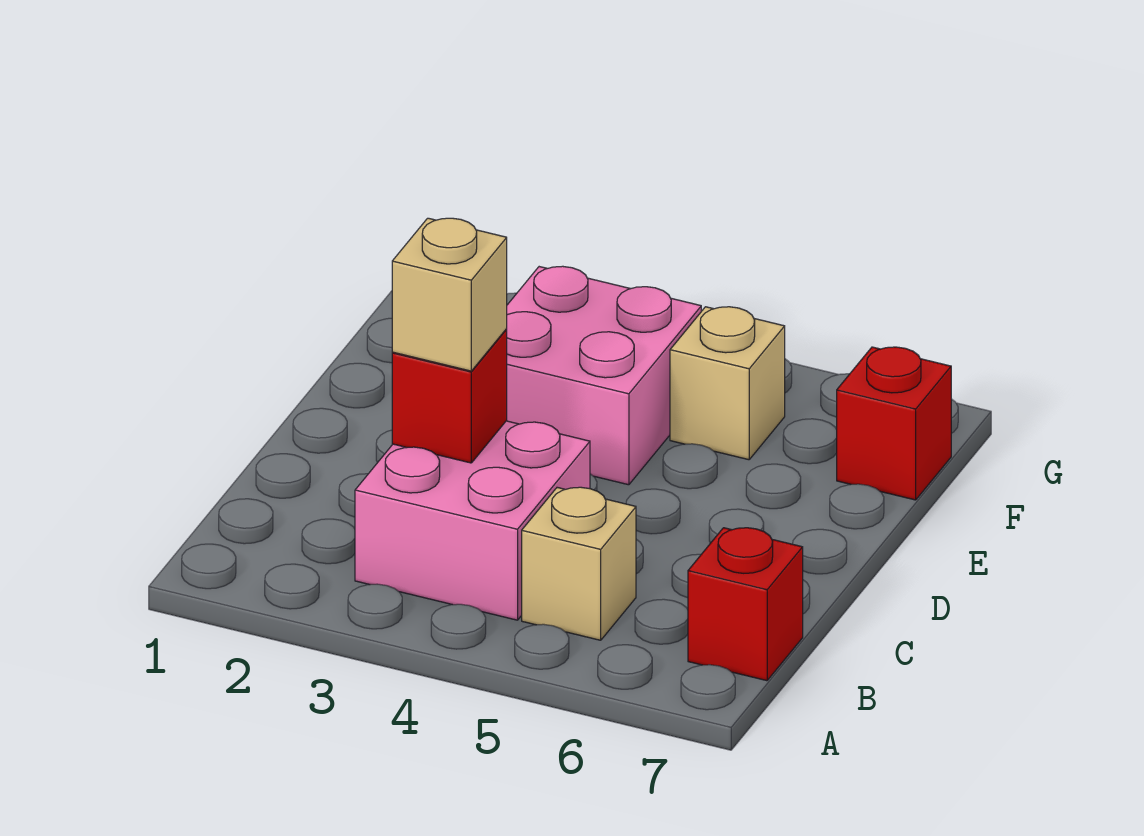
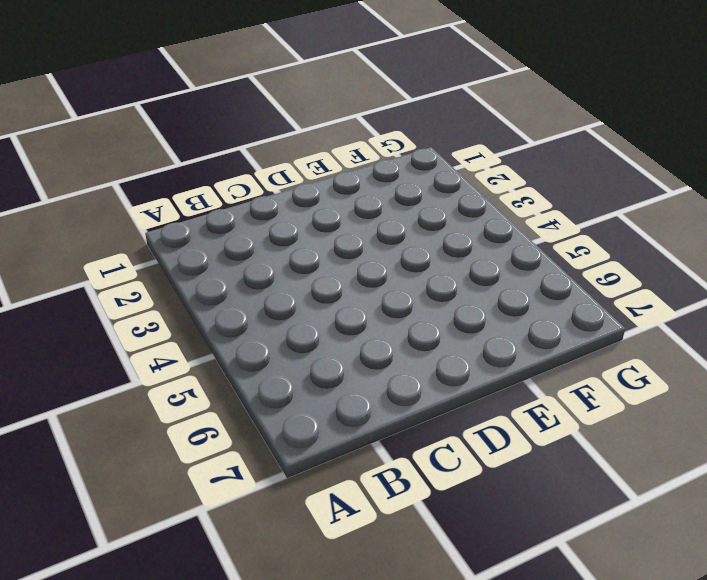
none -> pink brick B3:C4 level 1
none -> tan brick B5 level 1

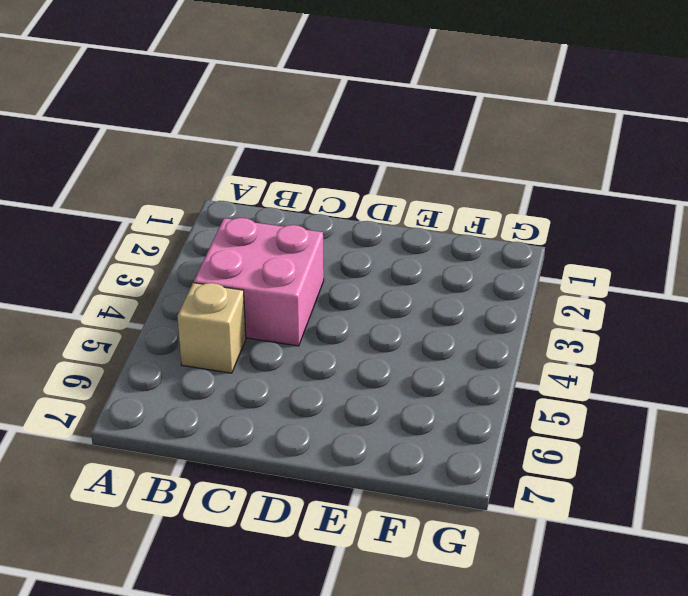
none -> red brick B7 level 1
none -> pink brick E3:F4 level 1

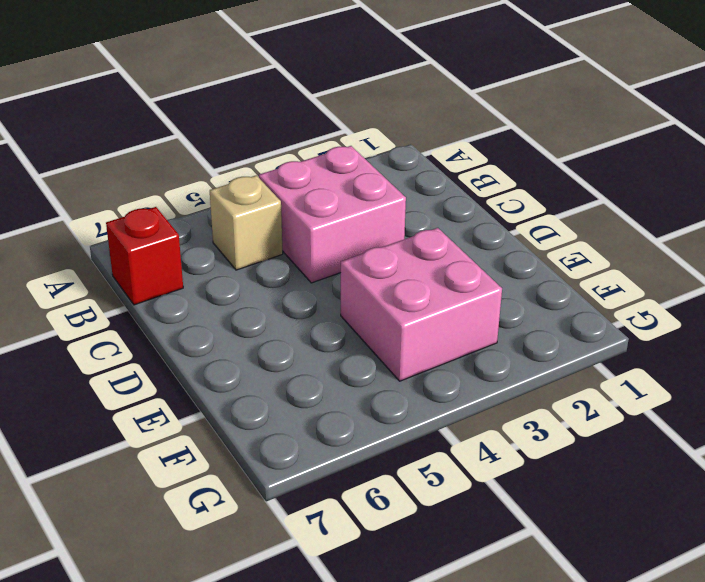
none -> tan brick F5 level 1
none -> red brick F7 level 1

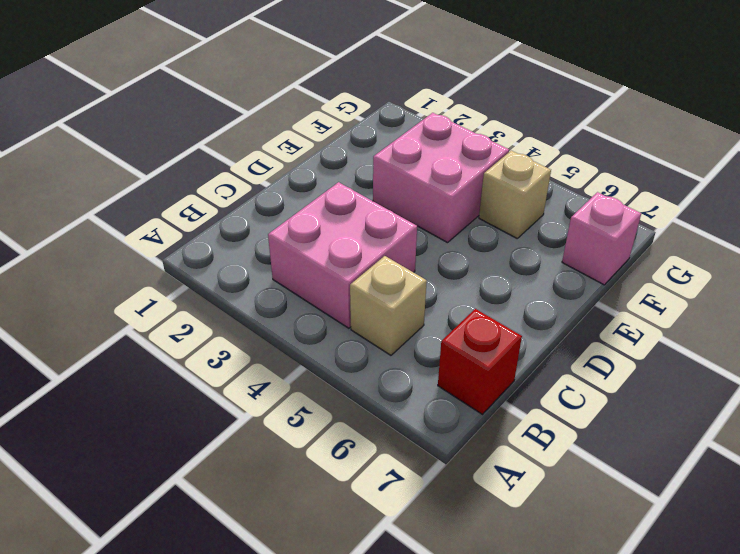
pink brick F7 level 1 -> red brick F7 level 1
none -> red brick C3 level 2
none -> tan brick C3 level 3

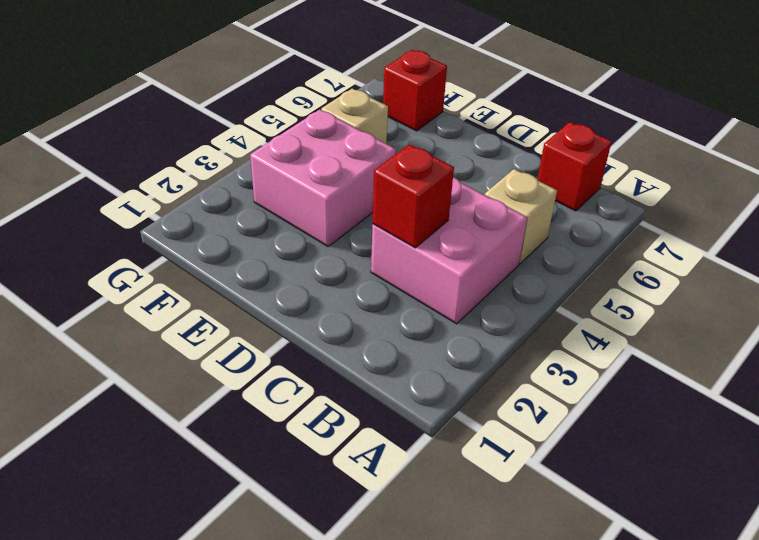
none -> tan brick C3 level 3

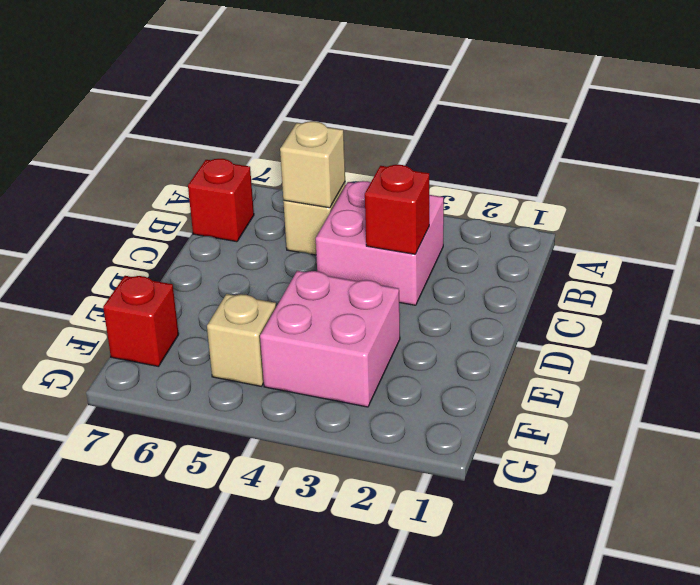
tan brick B5 level 2 -> tan brick C3 level 3

